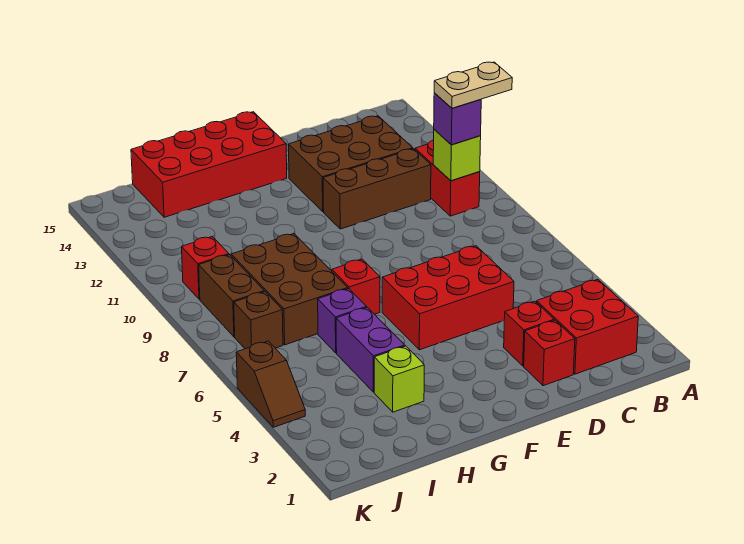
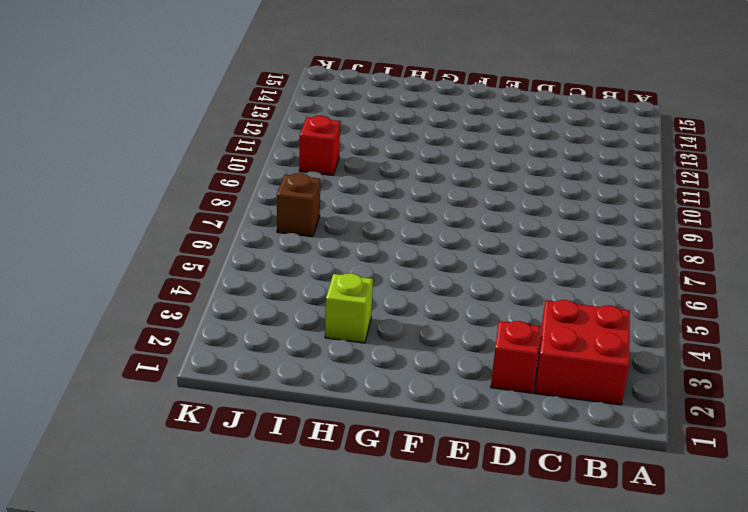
none -> red brick B10:B11 level 1
none -> brown brick C11:E11 level 1
none -> brown brick C12:E13 level 1

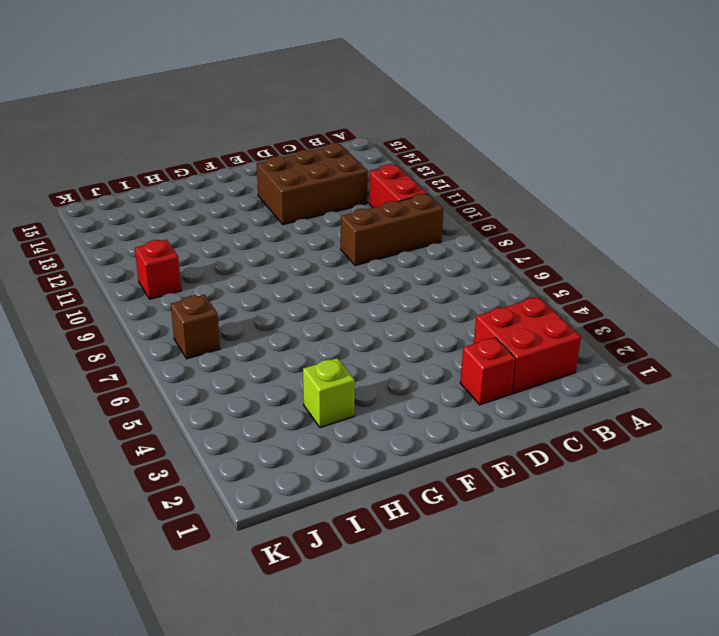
brown brick B9:D9 level 1 -> brown brick C11:E11 level 1
none -> red brick D3 level 1
none -> red brick D5:F6 level 1
none -> red brick F14:I15 level 1

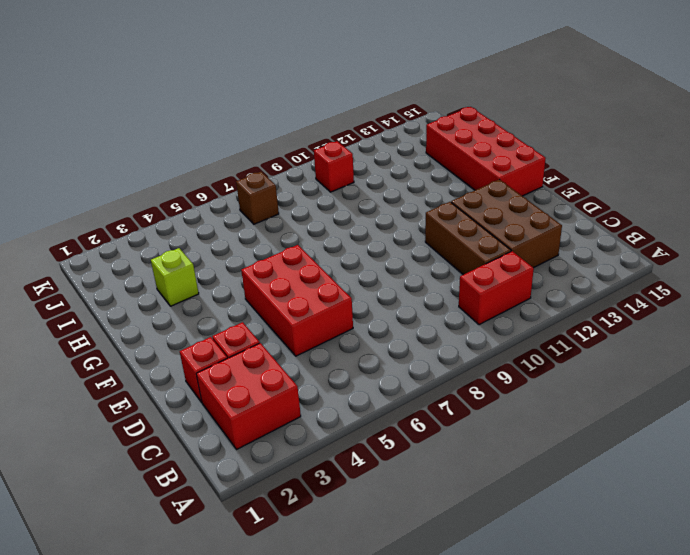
none -> red brick G7 level 1
none -> purple brick H4:H5 level 1
none -> purple brick H6 level 1

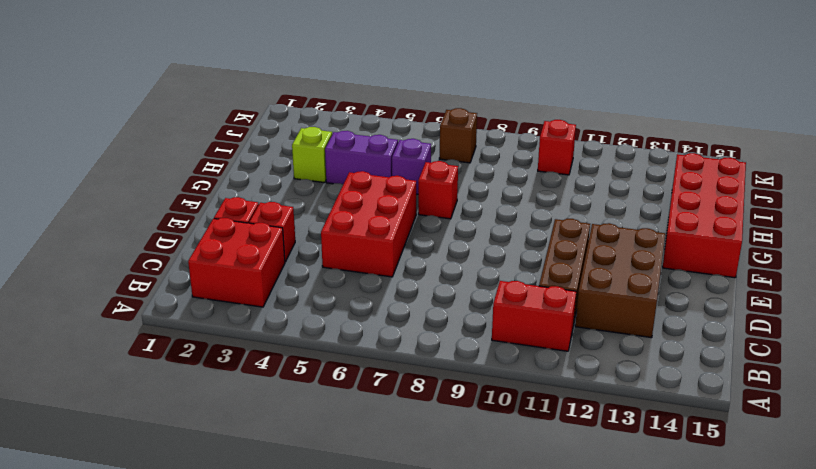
none -> brown brick H7:I9 level 1
none -> brown brick J8:J9 level 1
none -> brown slope K4:K5 level 1 top 5

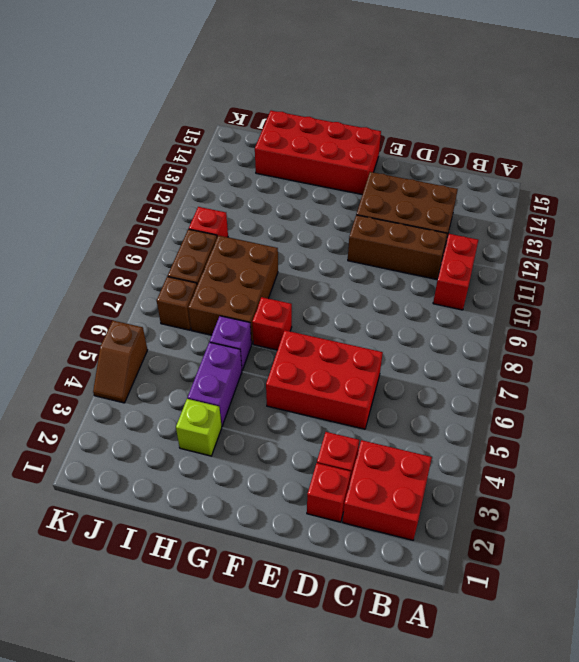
none -> lime brick B10 level 2
none -> purple brick B10 level 3
none -> tan plate A10:B10 level 4

